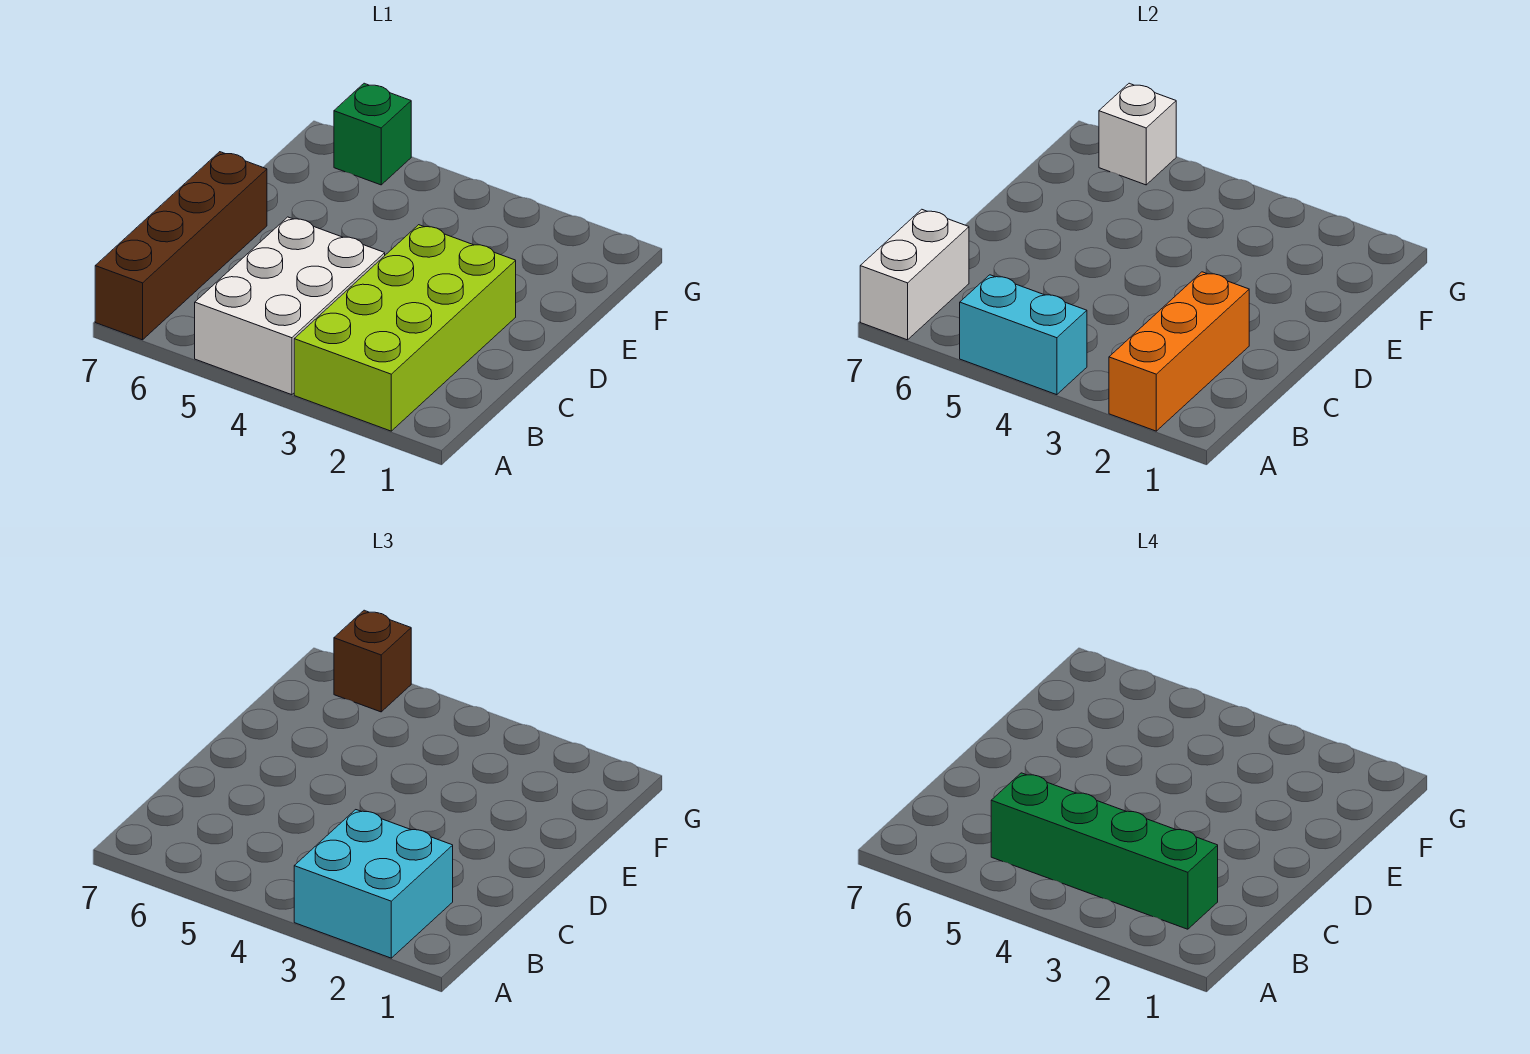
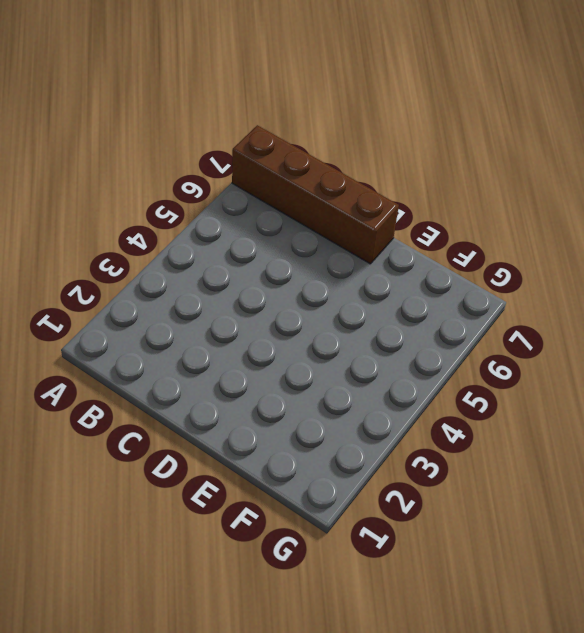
none -> lime brick A2:D3 level 1
none -> white brick A4:C5 level 1

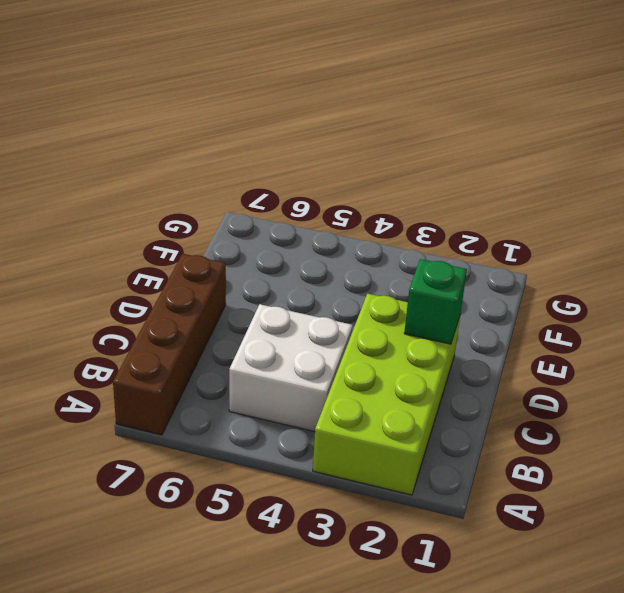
white brick B4:C5 level 1 -> white brick A4:C5 level 1
green brick D2 level 2 -> green brick G6 level 1
none -> orange brick A2:C2 level 2
none -> cyan brick A4:A5 level 2

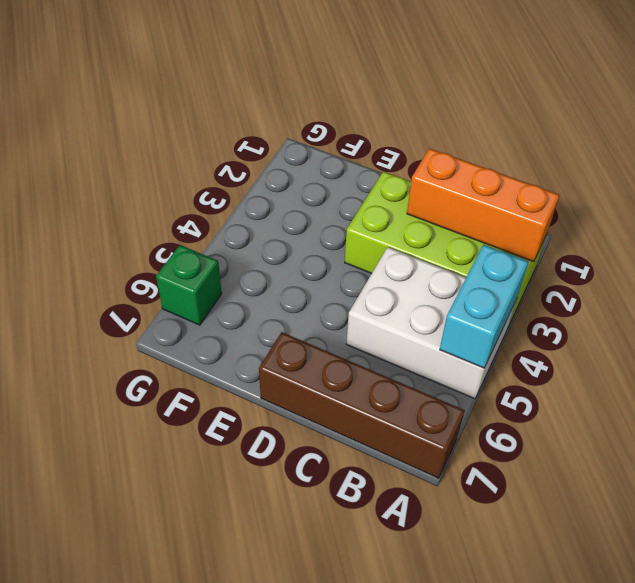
none -> white brick A7:B7 level 2
none -> white brick G6 level 2

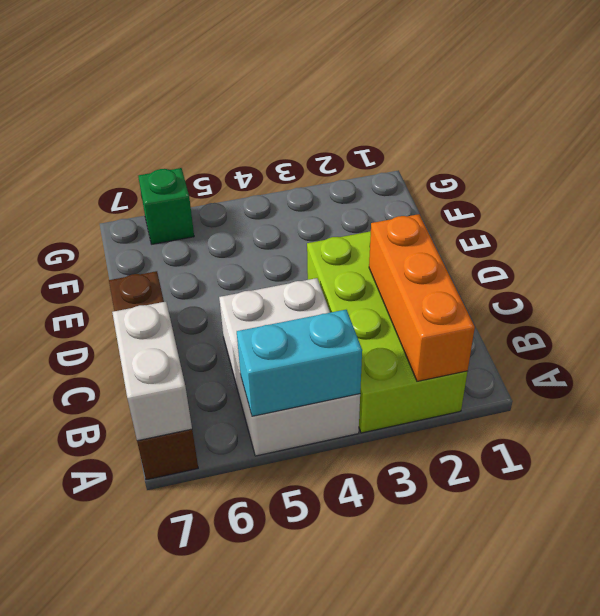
none -> white brick G6 level 2
none -> cyan brick A2:B3 level 3

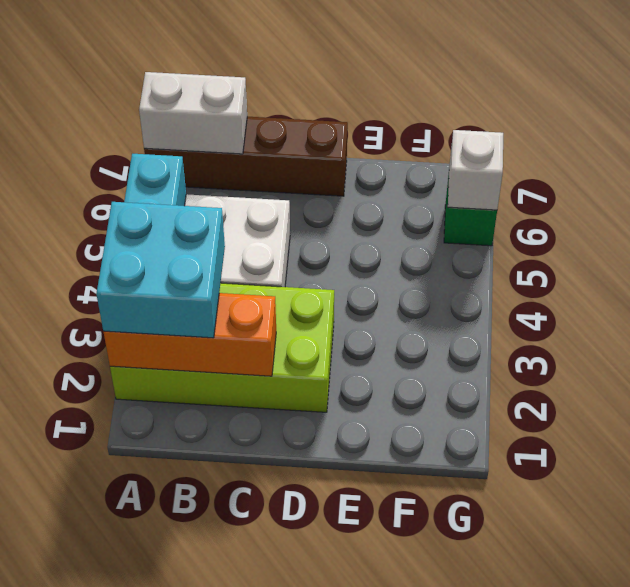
none -> brown brick G6 level 3
none -> green brick B2:B5 level 4

